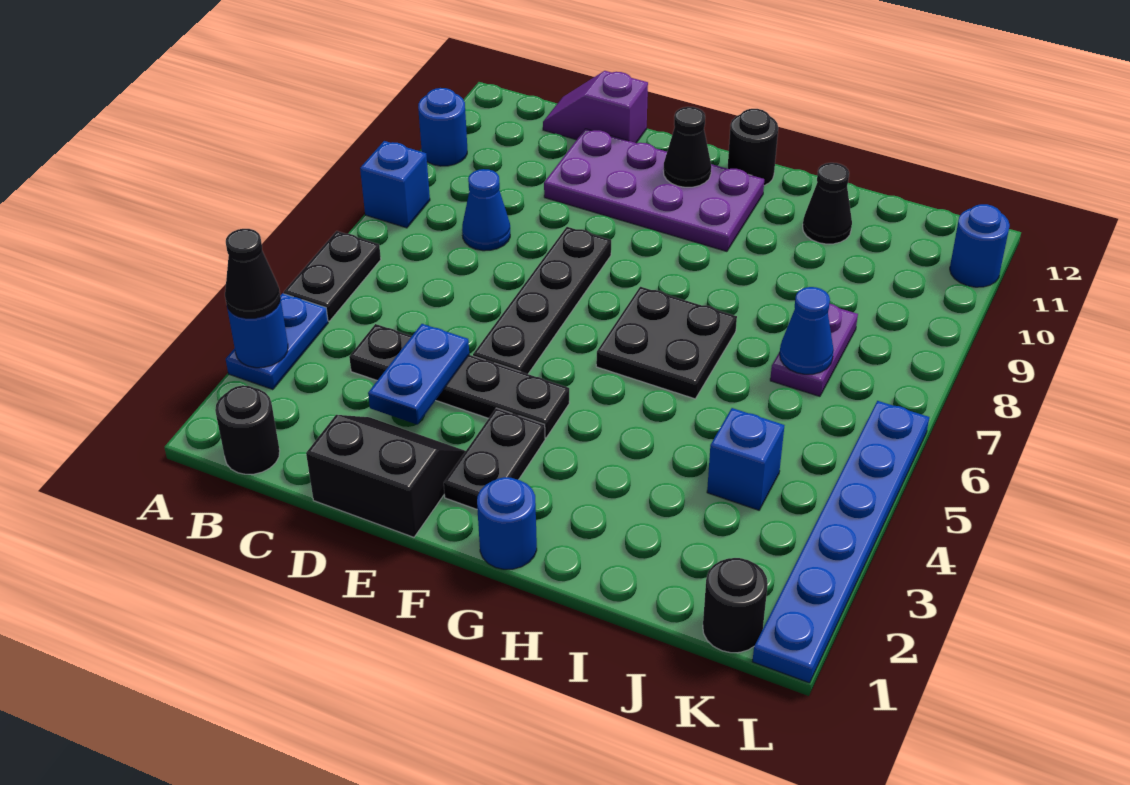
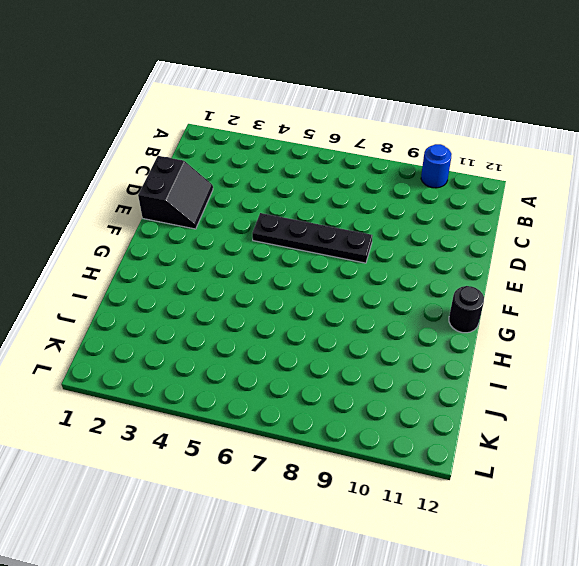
none -> blue plate A3:A4 level 1
none -> black plate A5:A6 level 1
none -> blue brick A8 level 1

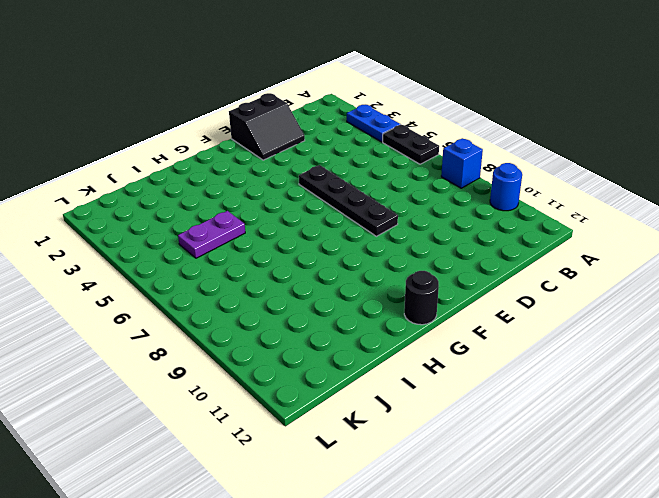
purple plate I5:J5 level 1 -> purple plate J7:J8 level 1
none -> black round brick B1 level 1
none -> black plate C4:F4 level 1
none -> blue cone C8 level 1

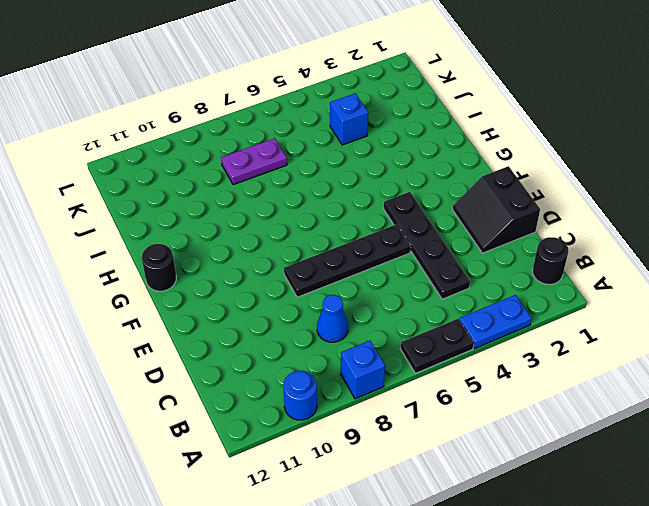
none -> purple slope C12:D12 level 1 top D
none -> purple plate D10:G11 level 1
none -> black plate F2:F3 level 1

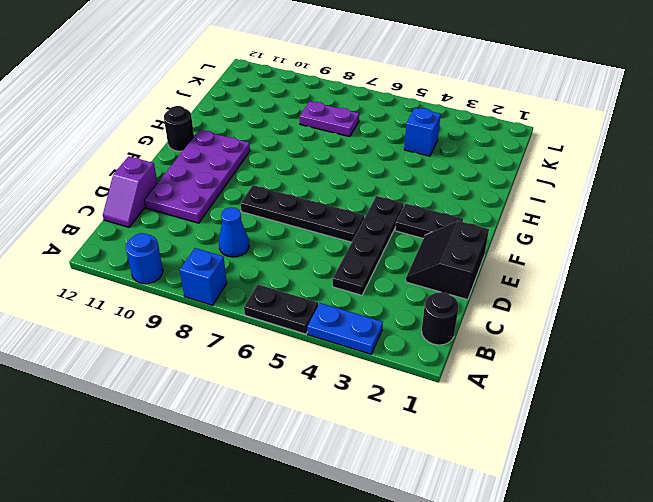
none -> blue round brick G1 level 1
none -> black plate G6:H7 level 1
none -> black cone I11 level 1

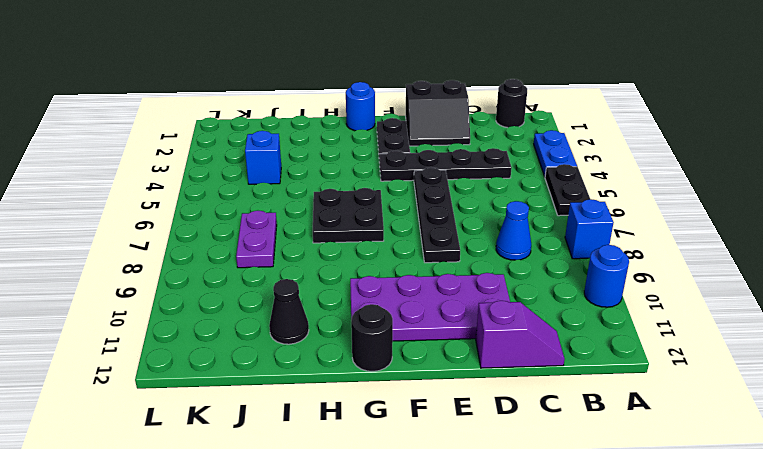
none -> black round brick K1 level 1
none -> blue plate L1:L6 level 1
none -> blue round brick L11 level 1

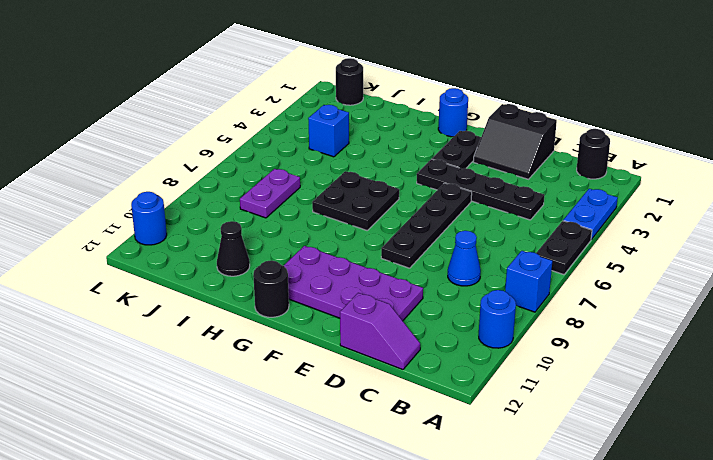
none -> blue plate L1:L6 level 1
none -> blue round brick A3 level 2
none -> blue plate D3:D4 level 2

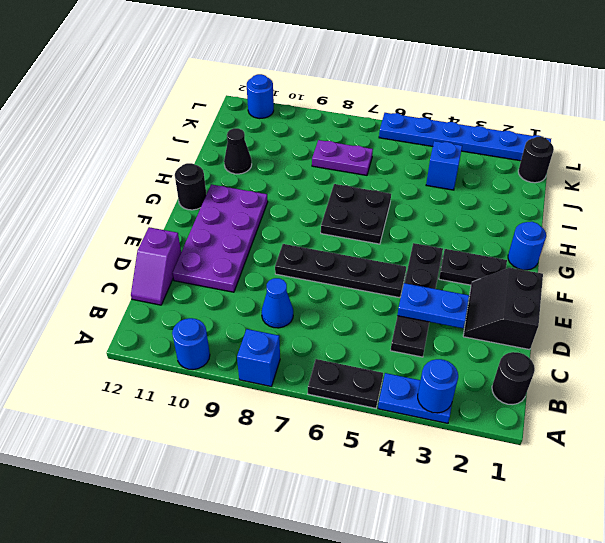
none -> black cone F11 level 2
none -> blue cone J7 level 2
none -> black cone A3 level 3

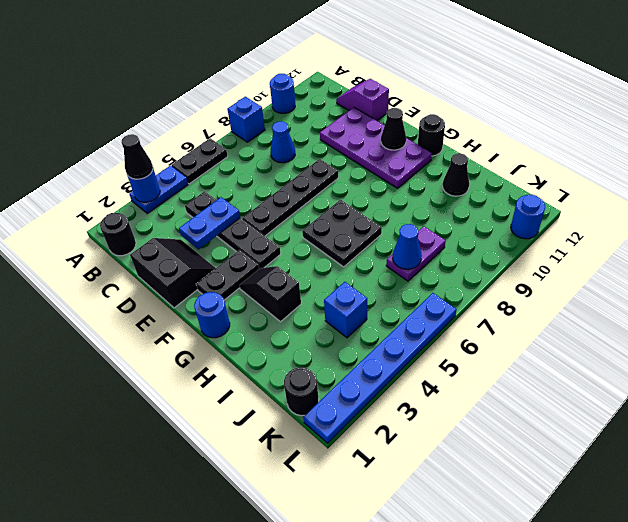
black slope G3:H3 level 1 top H -> none

